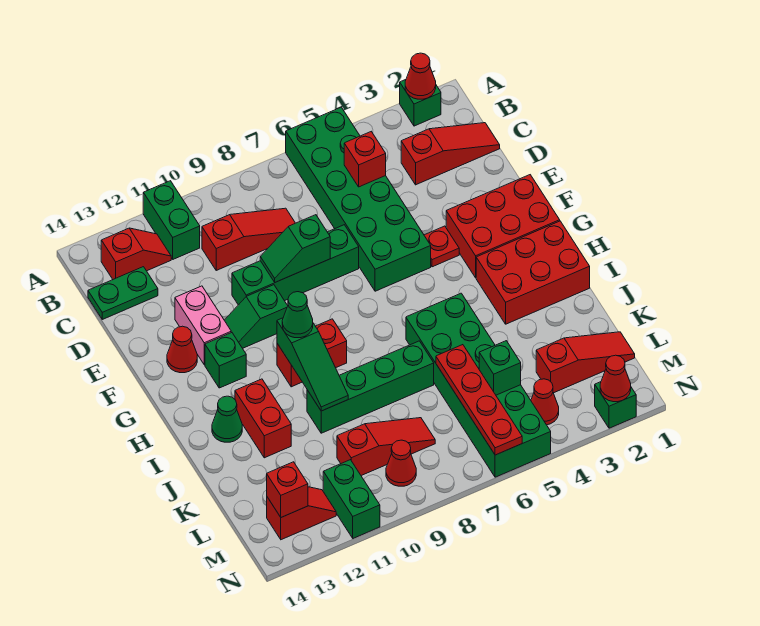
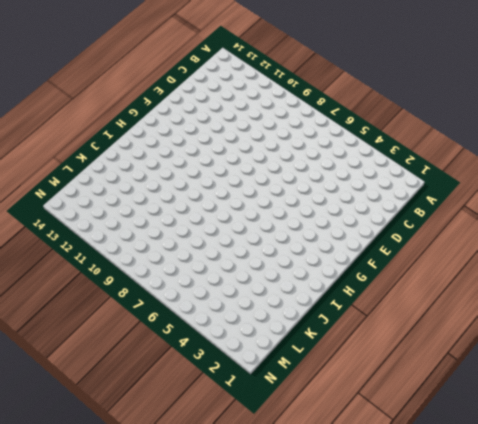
none -> green brick A2 level 1
none -> green brick A5:F6 level 1
none -> green brick A11:B11 level 1
none -> red slope B12:B13 level 1 top 13

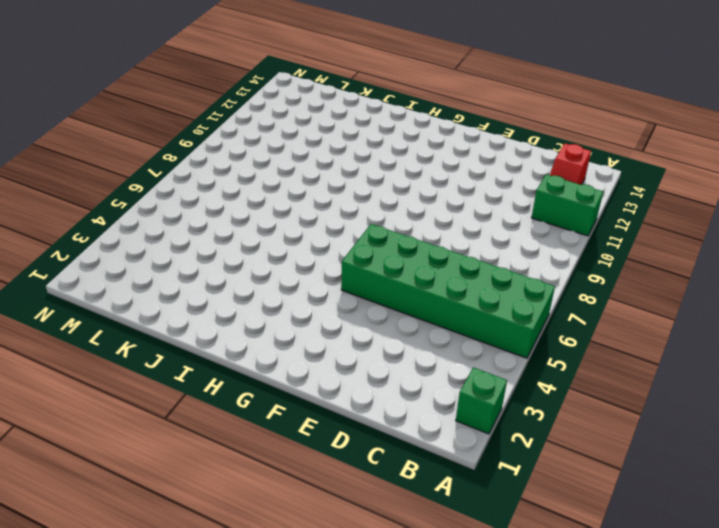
none -> red slope C1:C3 level 1 top 3
none -> red slope C8:C10 level 1 top 10
none -> green plate C13:C14 level 1
none -> green brick E7:E10 level 1

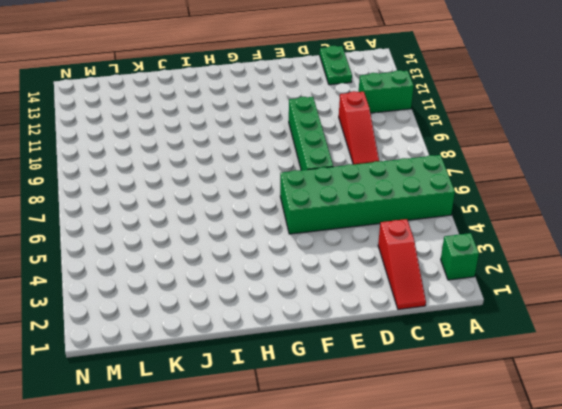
none -> red slope B12:B13 level 1 top 13
none -> pink brick E12:F12 level 1
none -> red brick F1:G3 level 1
none -> red plate F4 level 1

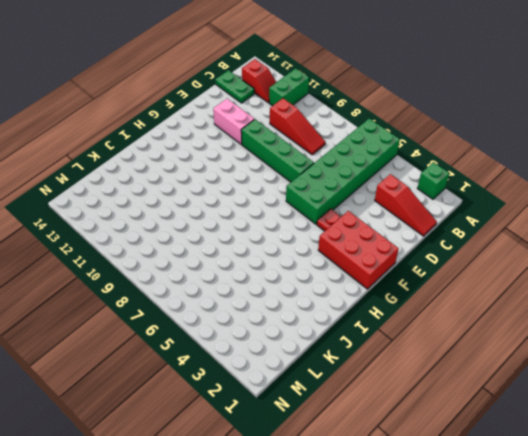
pink brick E11:E12 level 1 -> pink brick E12:F12 level 1
none -> green slope F10:F11 level 1 top 10
none -> red cone F13 level 1
none -> green brick G12 level 1
none -> red brick H1:I3 level 1

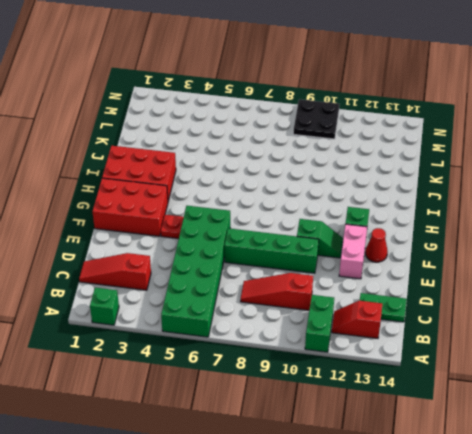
black plate M9:N10 level 1 -> red cone M9 level 1
none -> red brick H9:H10 level 1
none -> green brick I5:N6 level 1
none -> red brick I12:J12 level 1
none -> green cone I13 level 1

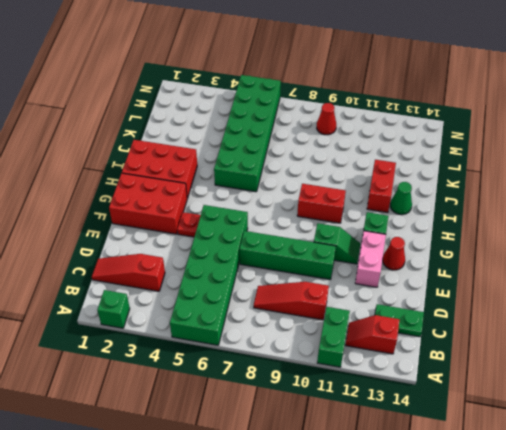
none -> green brick J7:J10 level 1
none -> red slope L1:L3 level 1 top 3
none -> red slope L8:L10 level 1 top 10
none -> red cone M4 level 1

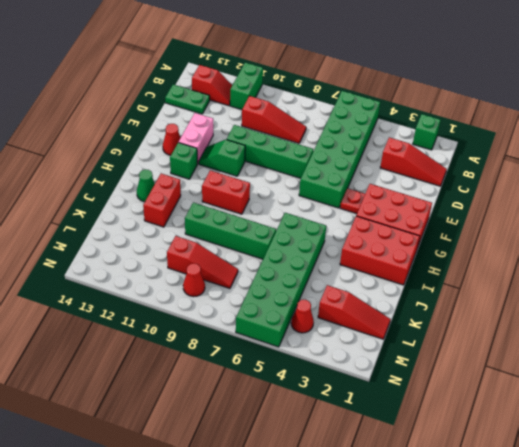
none -> green brick M11:N11 level 1
none -> red slope M12:M13 level 1 top 13
none -> green brick N2 level 1
none -> red cone A2 level 2

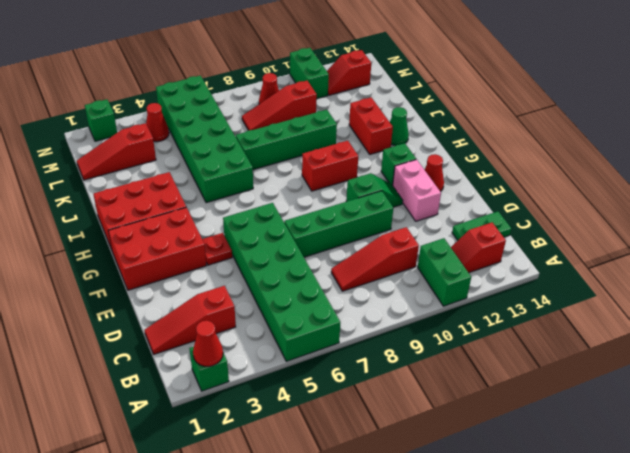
none -> red brick C5 level 2
none -> green slope E8:E9 level 2 top 8
none -> green slope H10:J10 level 2 top H
none -> red plate K6:N6 level 2

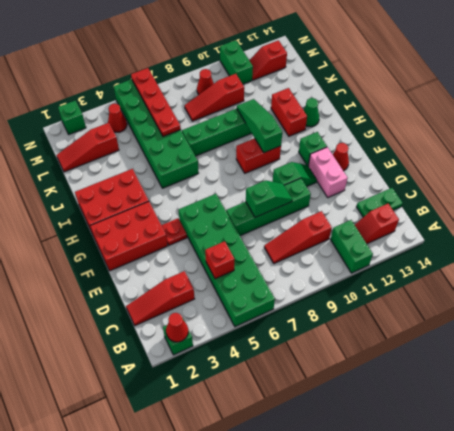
none -> green brick L5 level 2
none -> red brick M13 level 2
none -> red cone N2 level 2
none -> green cone H10 level 3

